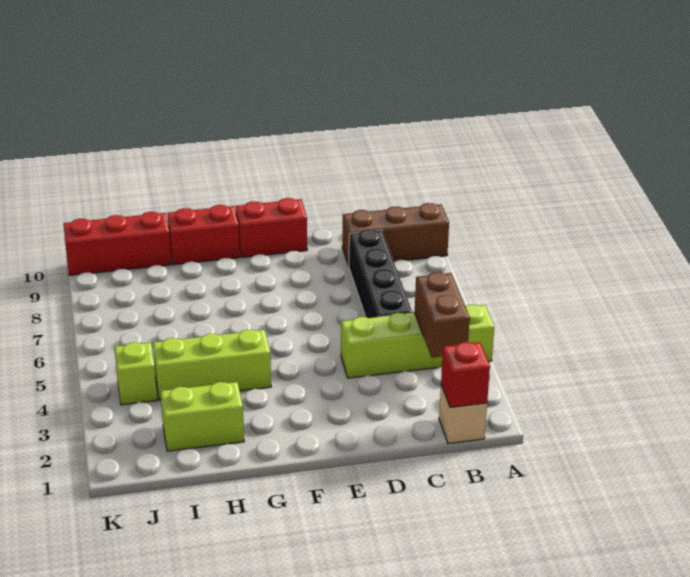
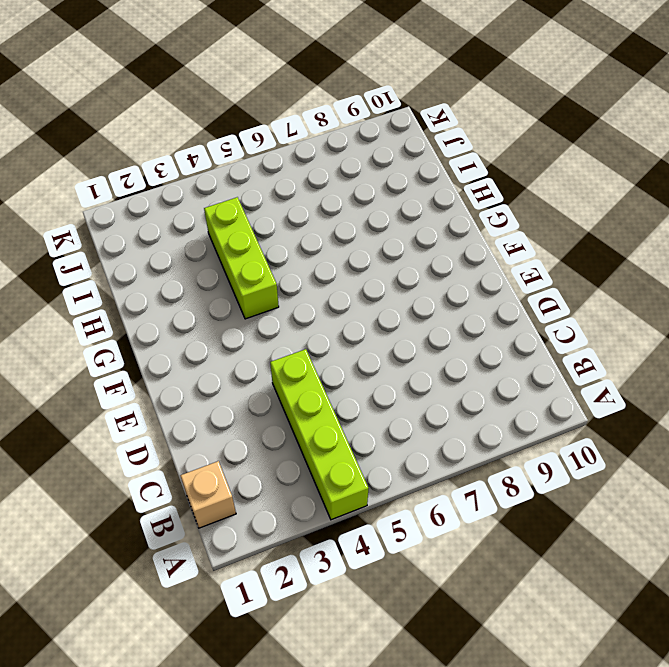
none -> brown brick A9:C9 level 1
none -> black brick C5:C8 level 1
none -> red brick E10:F10 level 1

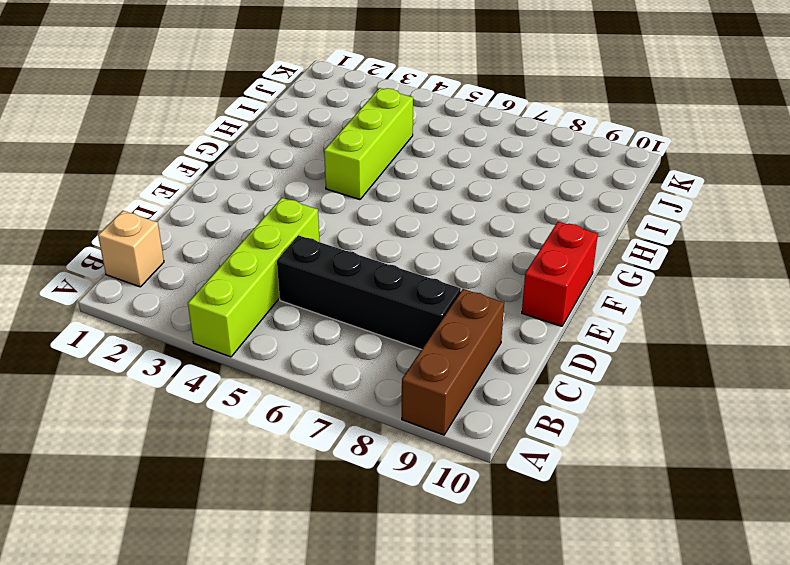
none -> red brick G10:H10 level 1
none -> lime brick H2:I2 level 1
none -> red brick I10:K10 level 1

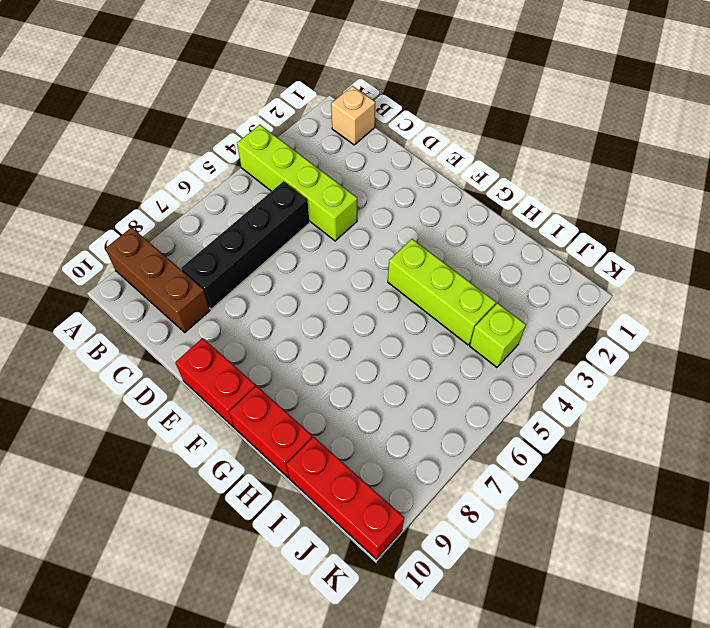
none -> lime brick H2:I2 level 1
none -> red brick B1 level 2
none -> brown brick B3:B4 level 2

